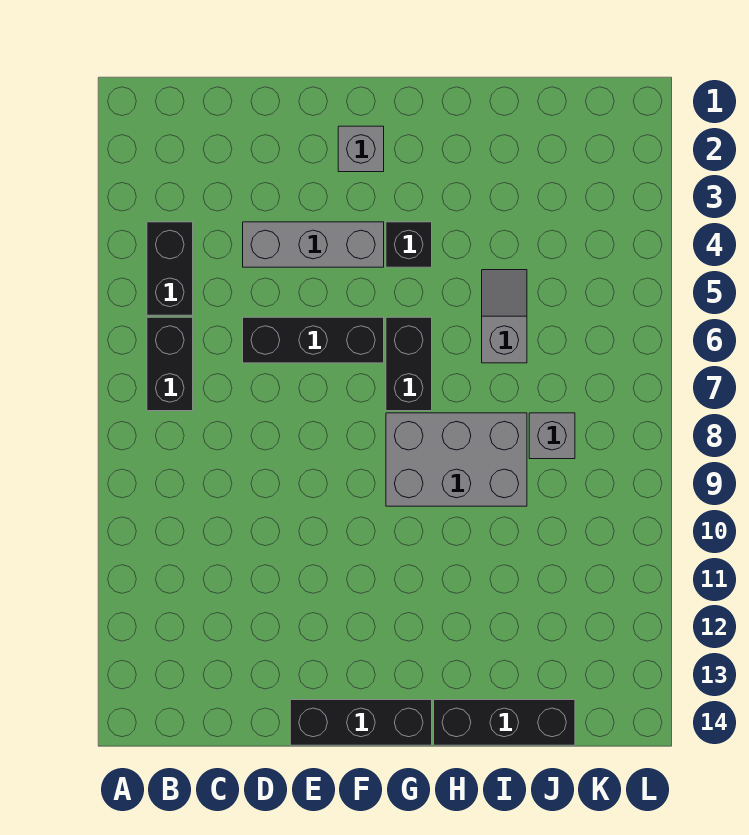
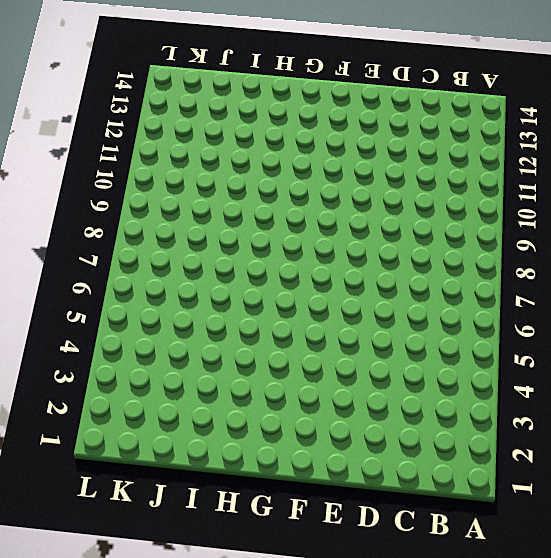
none -> black brick B4:B5 level 1
none -> black brick B6:B7 level 1
none -> grey brick D4:F4 level 1

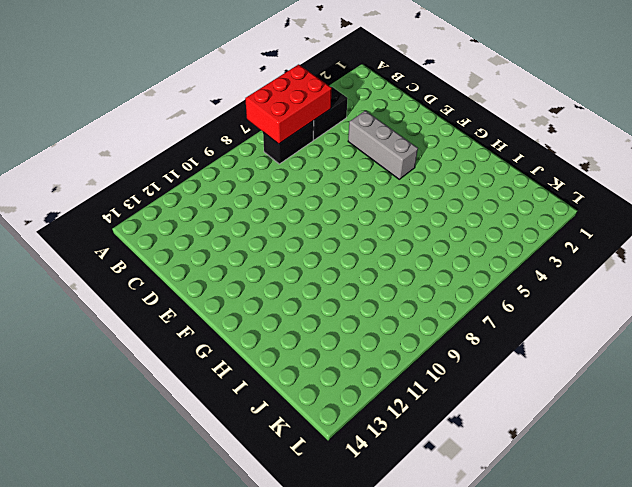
red brick A5:B7 level 2 -> none
none -> black brick D6:F6 level 1
none -> black brick E14:G14 level 1
none -> grey brick F2 level 1

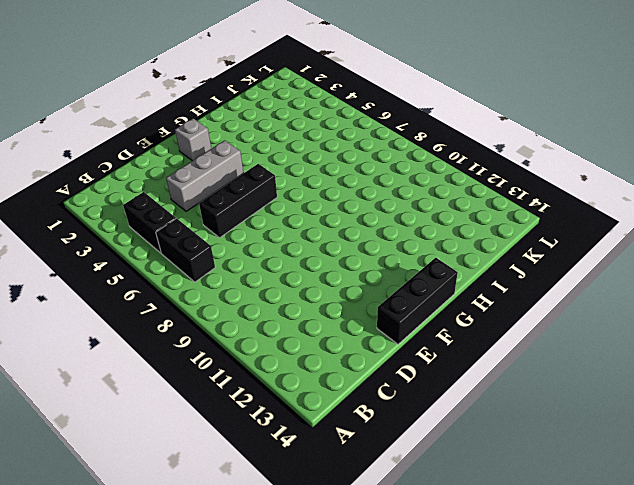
none -> black brick G4 level 1
none -> black brick G6:G7 level 1
none -> grey brick G8:I9 level 1

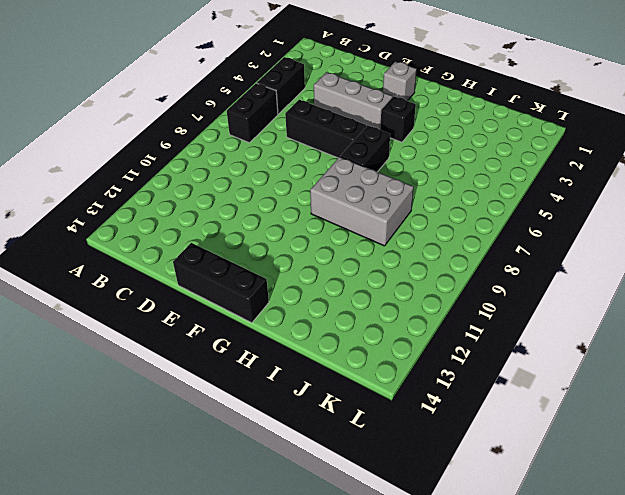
none -> black brick H14:J14 level 1
none -> grey slope I5:I6 level 1 top 6
none -> grey brick J8 level 1

